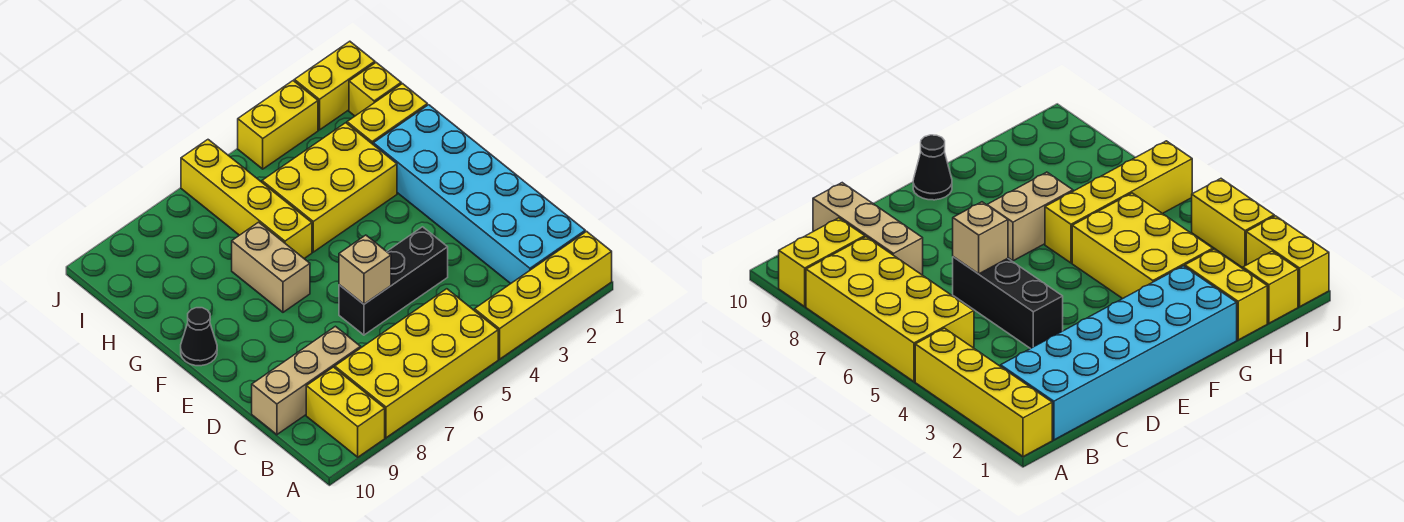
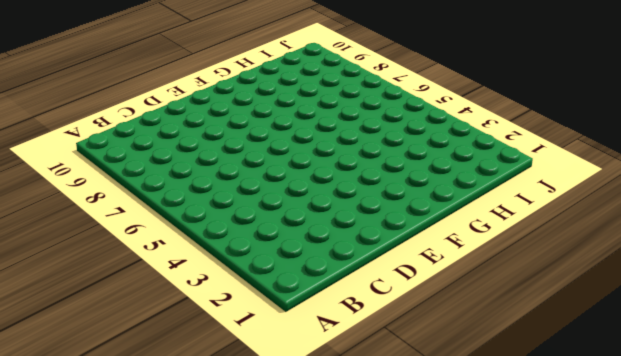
none -> yellow brick A1:A4 level 1
none -> yellow brick A5:B8 level 1
none -> yellow brick A9:B9 level 1

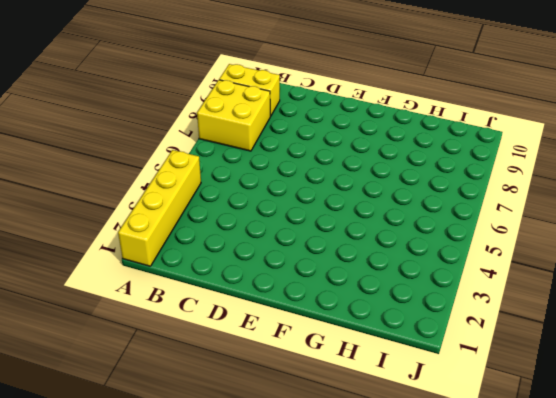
yellow brick A7:B8 level 1 -> yellow brick A5:B8 level 1
none -> cyan brick B1:G2 level 1
none -> tan brick C8:C10 level 1
none -> black brick D4:D6 level 1

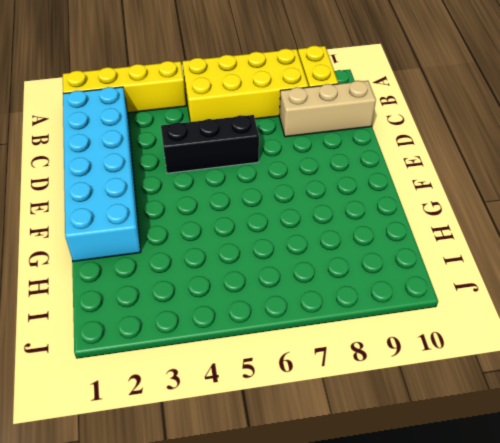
none -> tan brick F7:G7 level 1
none -> black cone F10 level 1
none -> yellow brick G3:H5 level 1

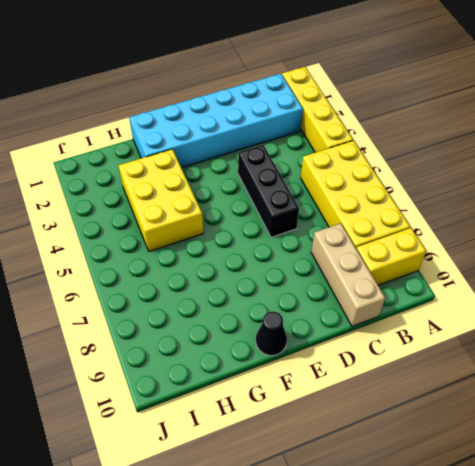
none -> tan brick F7:G7 level 1
none -> yellow brick G6:J6 level 1
none -> yellow brick H1:H2 level 1

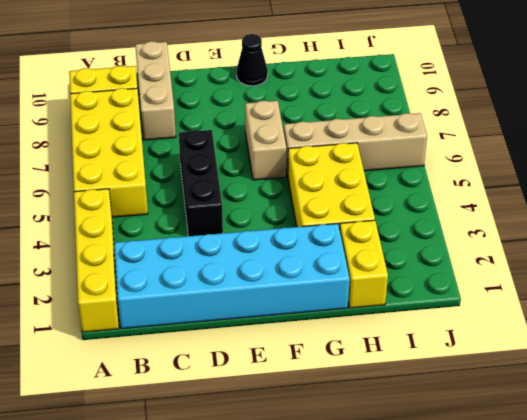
tan brick F6:F7 level 1 -> tan brick F7:G7 level 1
tan brick G6:J6 level 1 -> yellow brick G6:J6 level 1
none -> yellow brick I1 level 1
none -> yellow brick J1:J2 level 1
none -> yellow brick J3:J4 level 1

